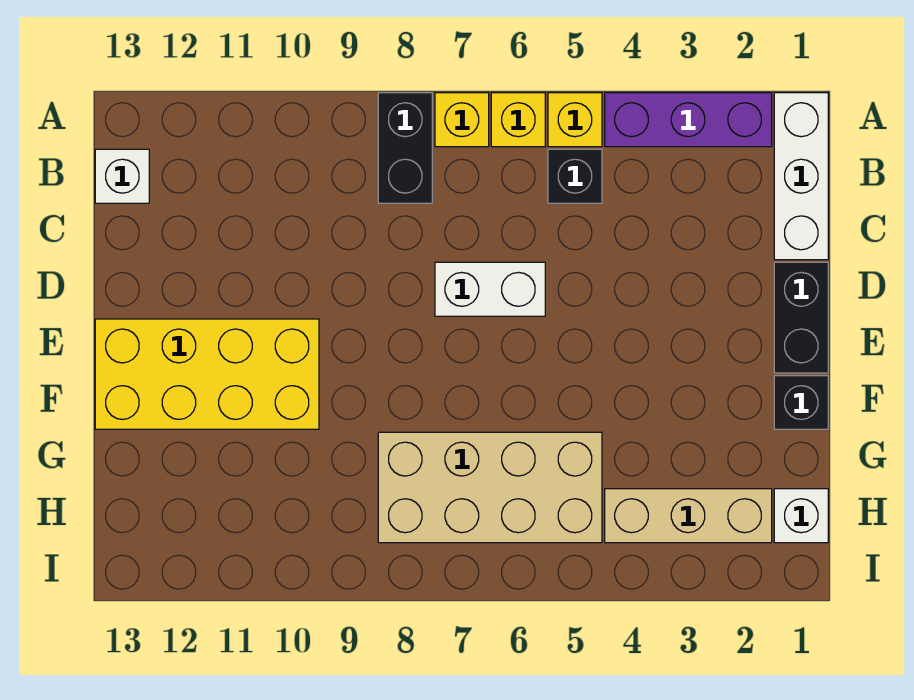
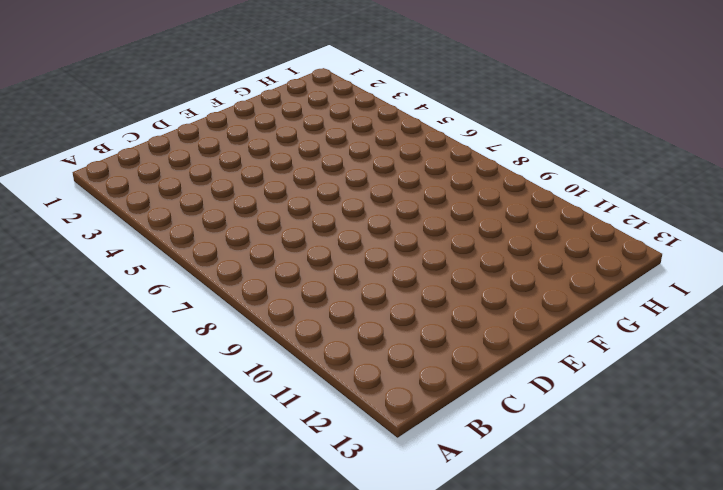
none -> white brick A1:C1 level 1
none -> purple brick A2:A4 level 1
none -> yellow brick A5 level 1

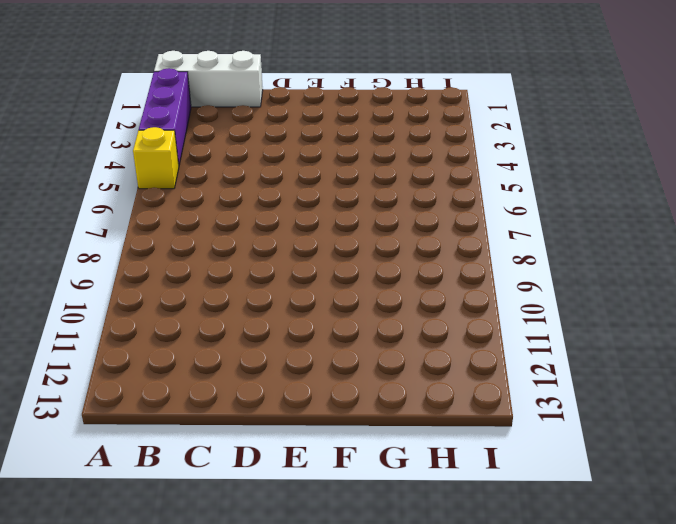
none -> yellow brick A6 level 1
none -> yellow brick A7 level 1
none -> black brick A8:B8 level 1

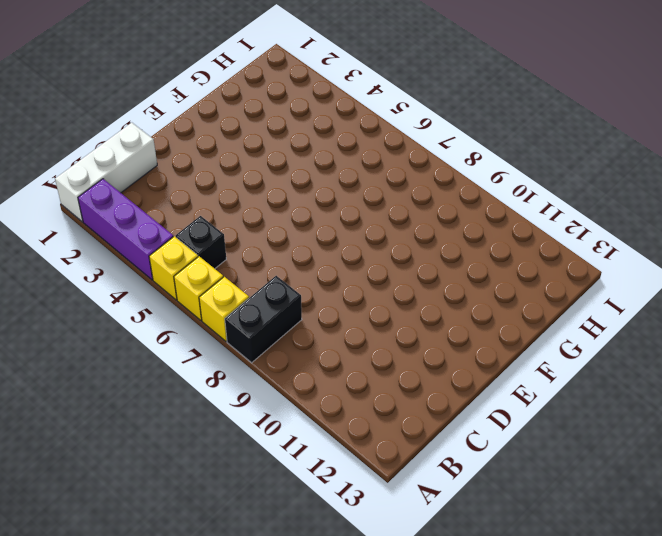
none -> white brick B13 level 1
none -> black brick D1:E1 level 1
none -> white brick D6:D7 level 1

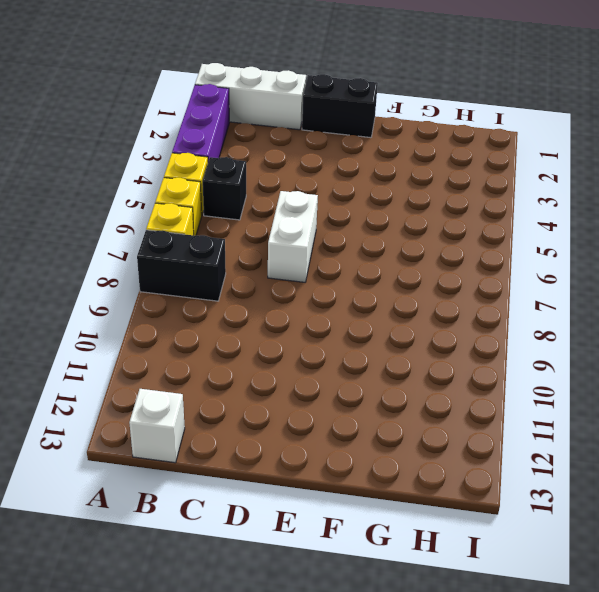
none -> yellow brick E10:F13 level 1
none -> black brick F1 level 1
none -> tan brick G5:H8 level 1

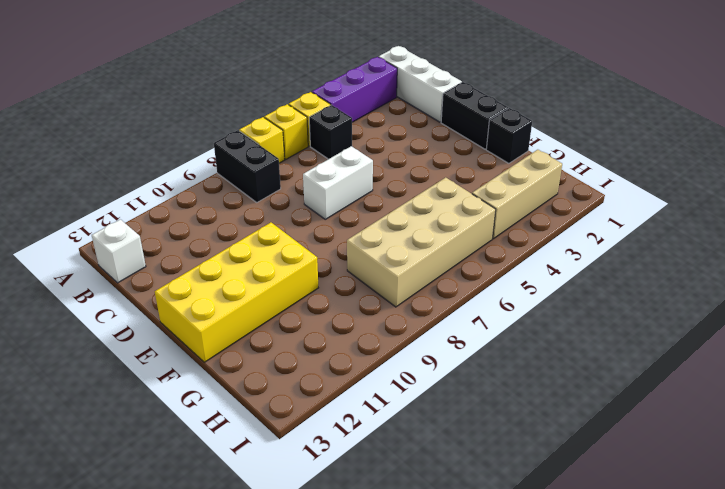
none -> white brick H1 level 1

